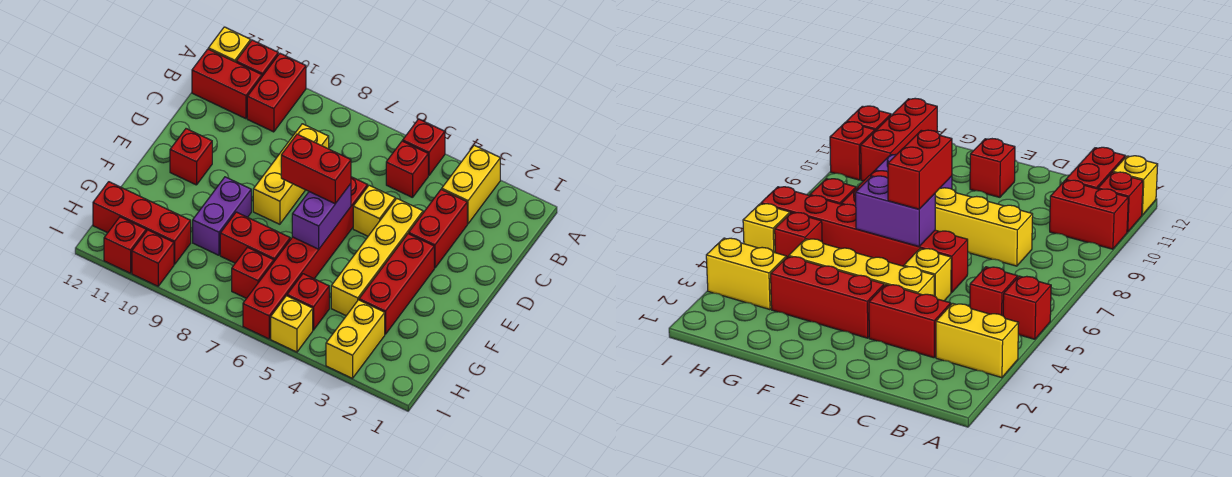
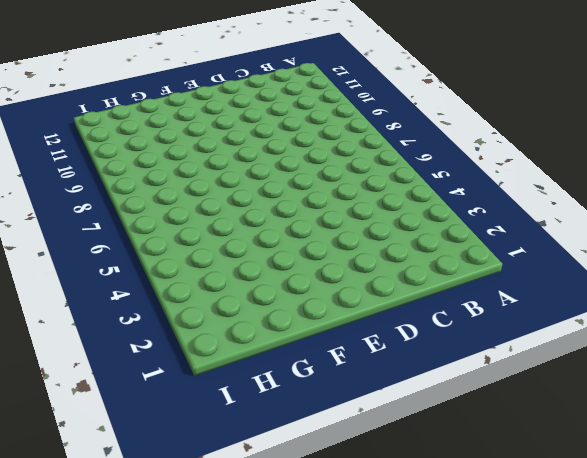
none -> yellow brick A3:B3 level 1
none -> red brick A5 level 1
none -> red brick A10:B10 level 1

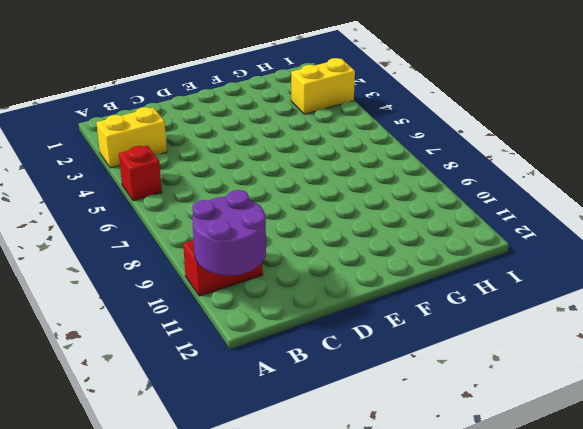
purple round brick A10:B11 level 2 -> none
none -> red brick A11 level 1
none -> yellow brick A12 level 1
none -> red brick B5 level 1

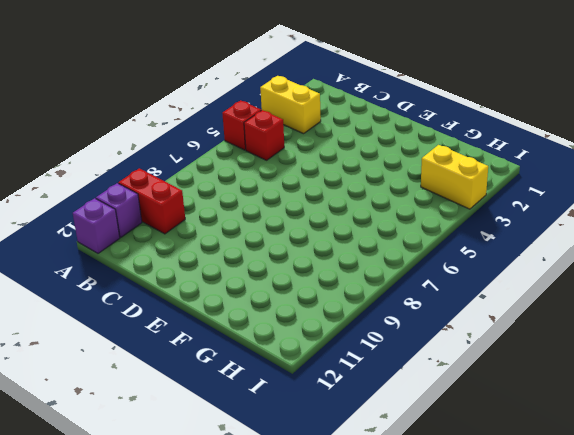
purple brick A11 level 1 -> red brick A11 level 1
purple brick A12 level 1 -> yellow brick A12 level 1
none -> red brick B11:B12 level 1
none -> red brick C3:D3 level 1
none -> yellow brick C8:E8 level 1

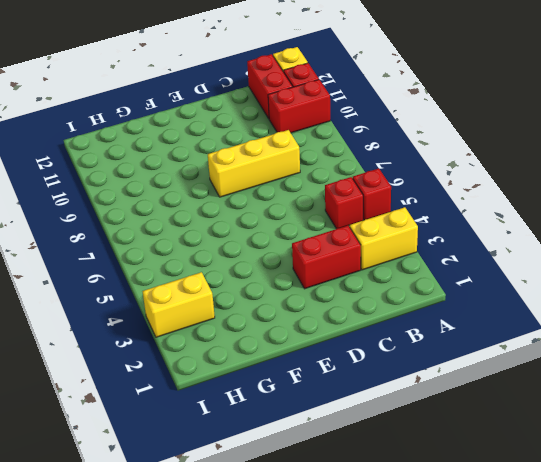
none -> yellow brick D4:G4 level 1
none -> yellow brick D5 level 1
none -> red brick D6:I6 level 1

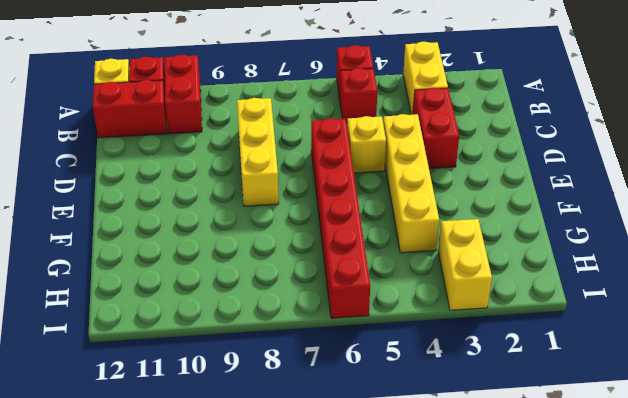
none -> red brick E3:G3 level 1
none -> red brick E11 level 1
none -> purple brick F9:G9 level 1

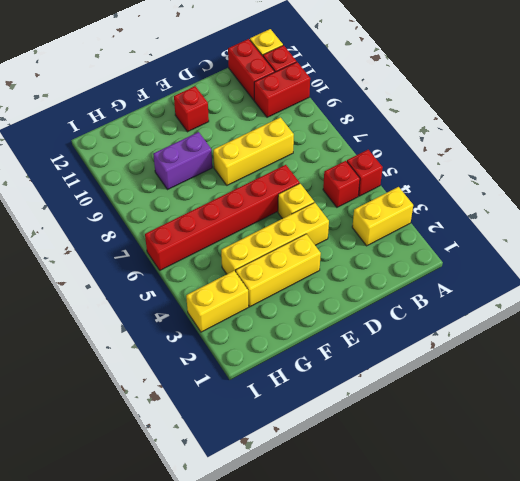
yellow brick E3:G3 level 1 -> red brick E3:G3 level 1
none -> red brick C3:D3 level 1
none -> red brick G7:G8 level 1
none -> red brick H5 level 1

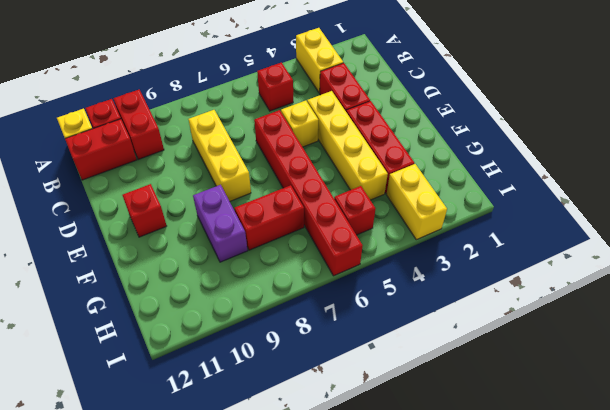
none -> red brick A5 level 1
none -> red brick H7 level 1
none -> red brick H10:H12 level 1

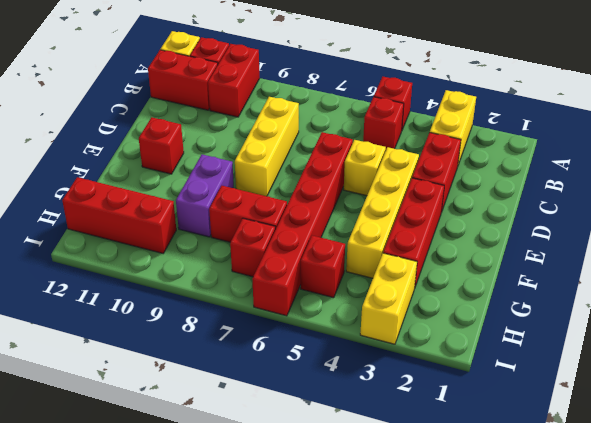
none -> yellow brick I5 level 1
none -> red brick I10 level 1
none -> red brick I11 level 1

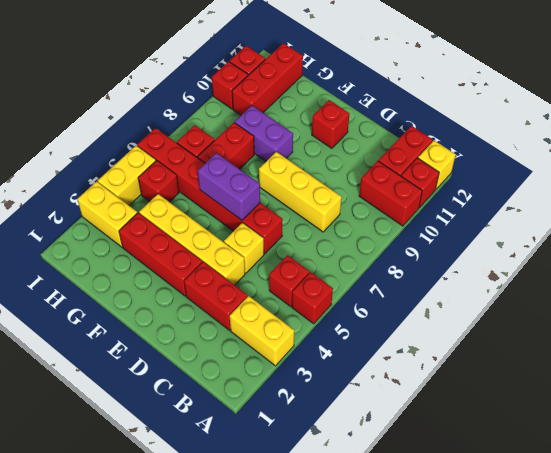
yellow brick I4:I5 level 1 -> yellow brick I5 level 1
none -> red brick E6:E7 level 3

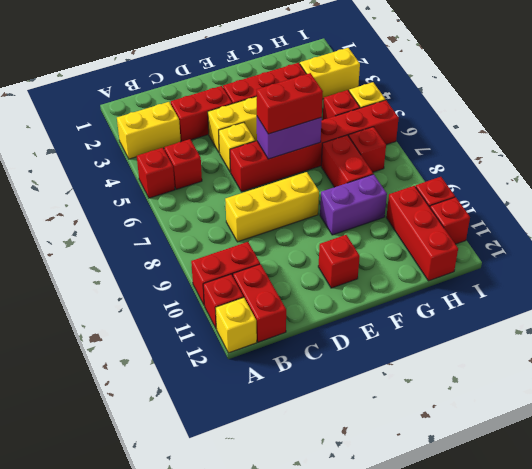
red brick E6:F6 level 3 -> red brick E6:E7 level 3

